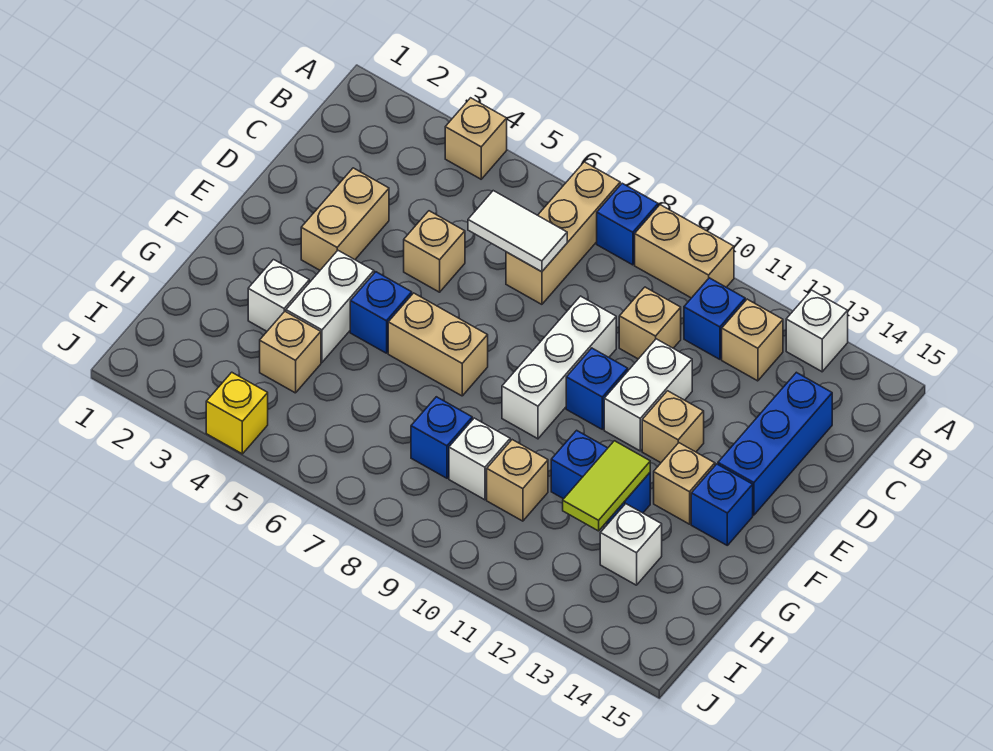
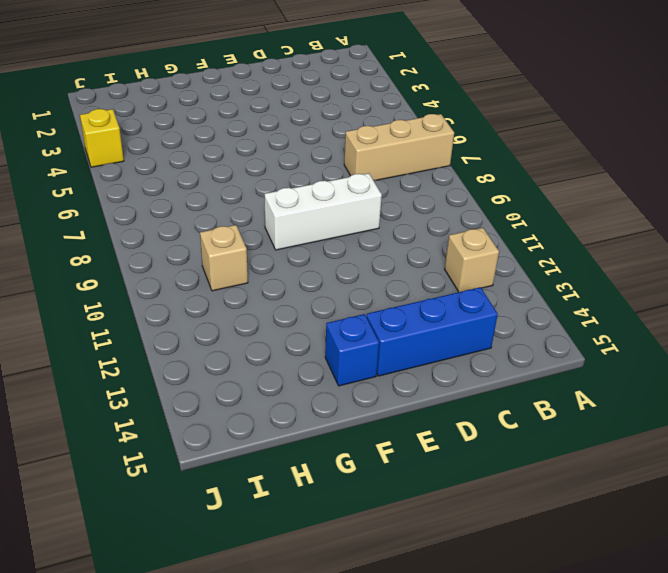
none -> tan brick A4 level 1
none -> blue brick A8 level 1
none -> tan brick A9:A10 level 1
none -> white brick A13 level 1

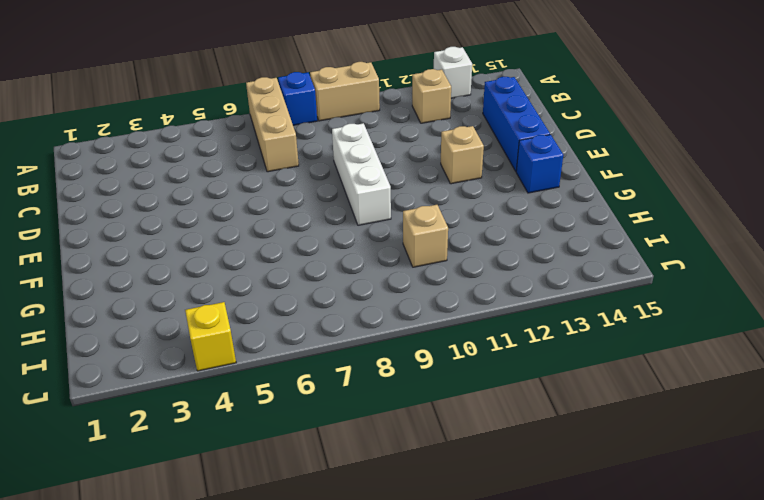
none -> tan brick A4 level 1
none -> blue brick B11 level 1
none -> tan brick C10 level 1
none -> tan brick D3:E3 level 1

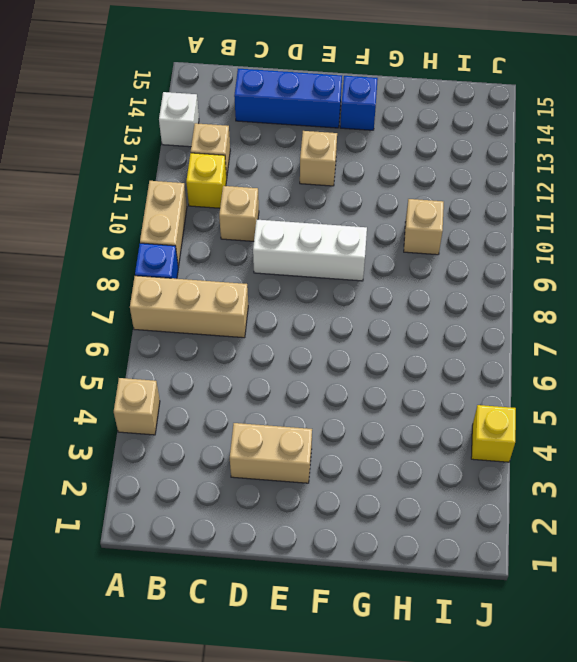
yellow brick B11 level 1 -> blue brick B11 level 1
none -> tan brick D5 level 1
none -> white brick D11:E11 level 1
none -> blue brick E10 level 1
none -> white brick F4:G4 level 1

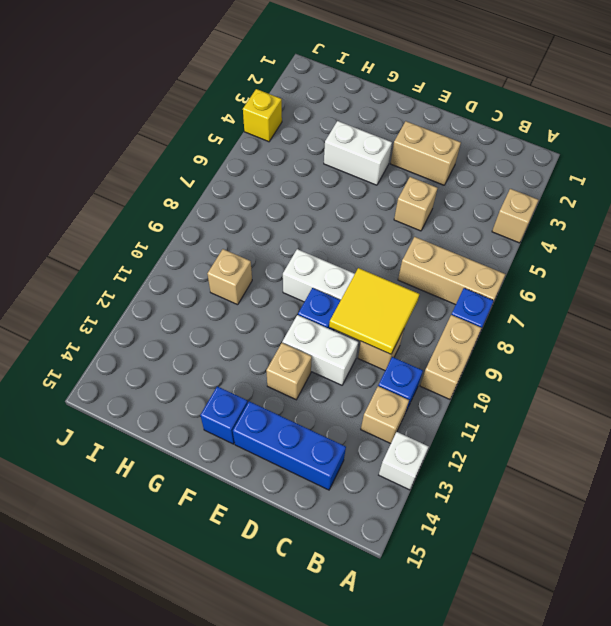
yellow tile C9:D10 level 2 -> none
none -> blue brick F5 level 1
none -> tan brick F6:F7 level 1
none -> tan brick F13 level 1
none -> white brick G3 level 1

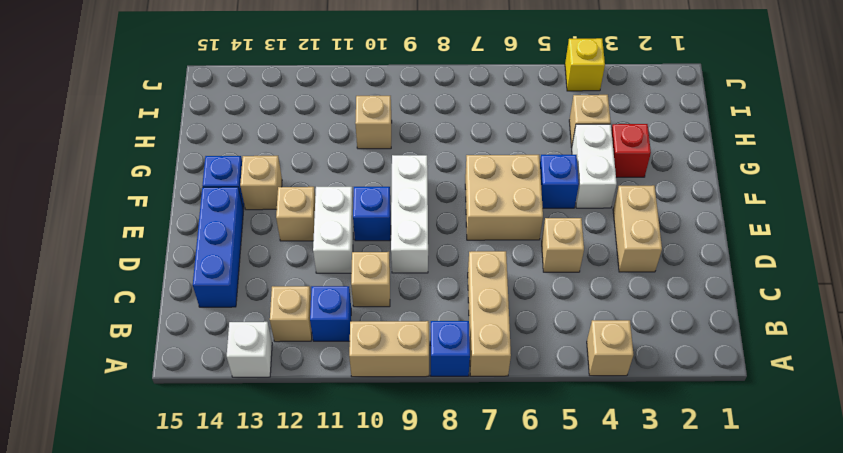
tan brick E6:F7 level 1 -> tan brick F6:F7 level 1
red brick G3 level 1 -> white brick G3 level 1
none -> blue brick G11:G12 level 1
none -> blue brick H8 level 1
none -> white brick H9 level 1
none -> white brick H13 level 1

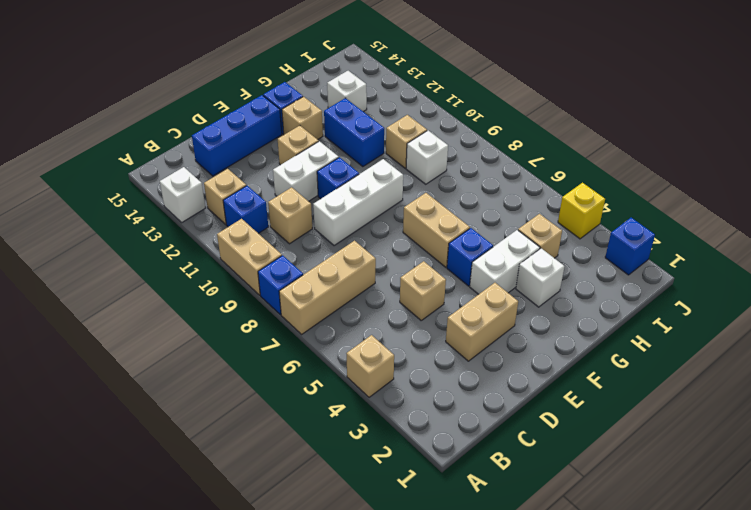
blue brick J2 level 1 -> blue brick H8 level 1
none -> white tile C6:C7 level 2
none -> lime tile G12:H12 level 2

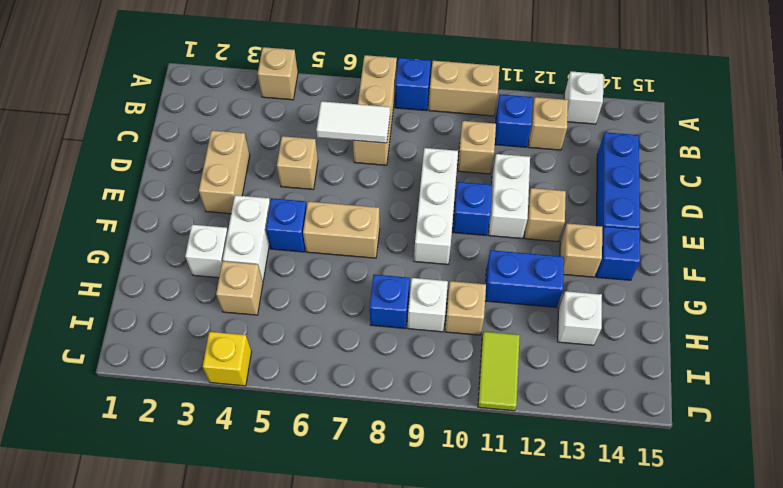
lime tile I11:J11 level 1 -> lime tile G12:H12 level 2

